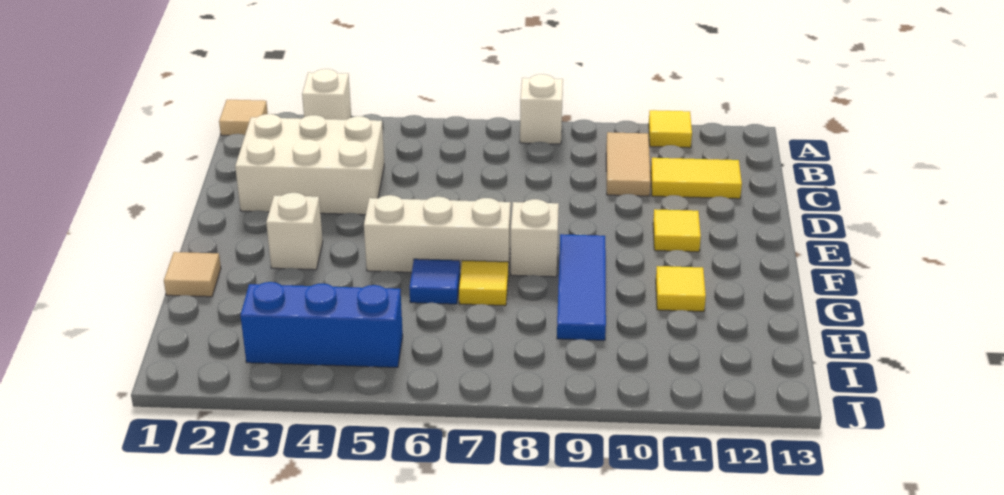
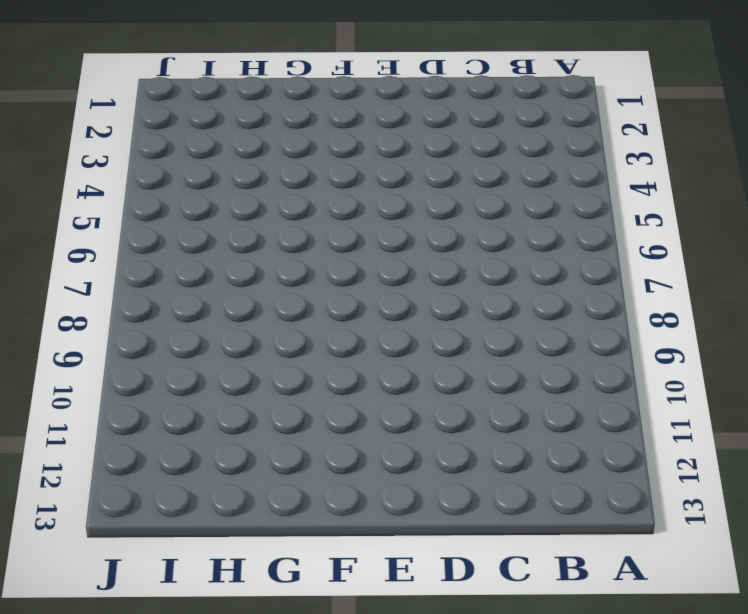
none -> tan tile A1 level 1
none -> white brick A3 level 1
none -> white brick A8 level 1

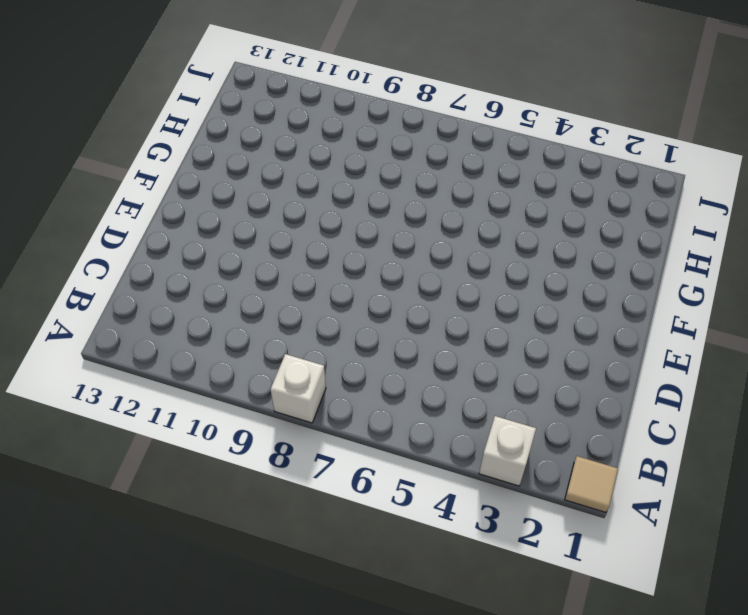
none -> yellow tile A11 level 1
none -> tan tile B10:C10 level 1
none -> white brick C2:D4 level 1

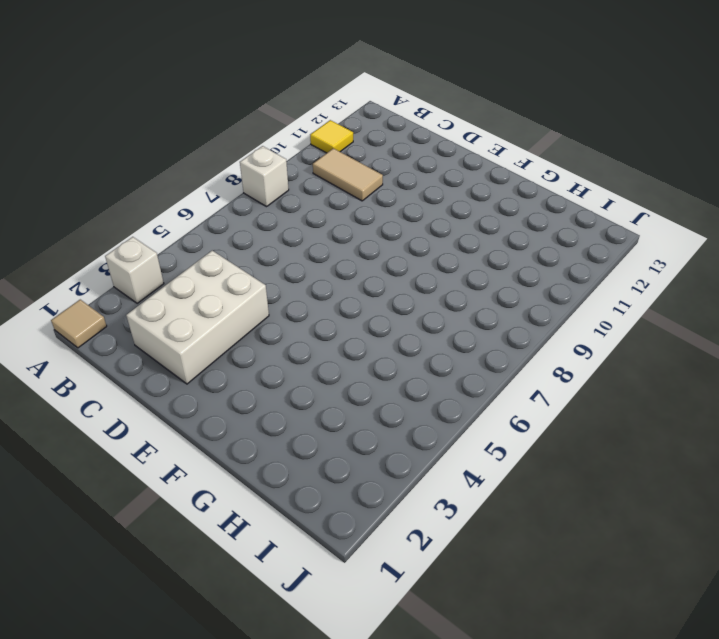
none -> yellow tile C11:C12 level 1
none -> yellow tile E11 level 1
none -> white brick F3 level 1

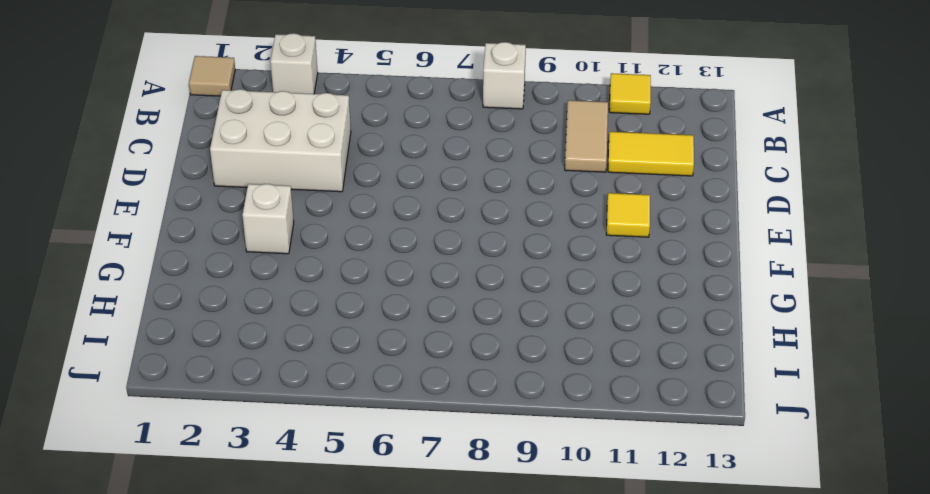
none -> white brick F5:F7 level 1
none -> white brick F8 level 1
none -> blue tile F9:H9 level 1

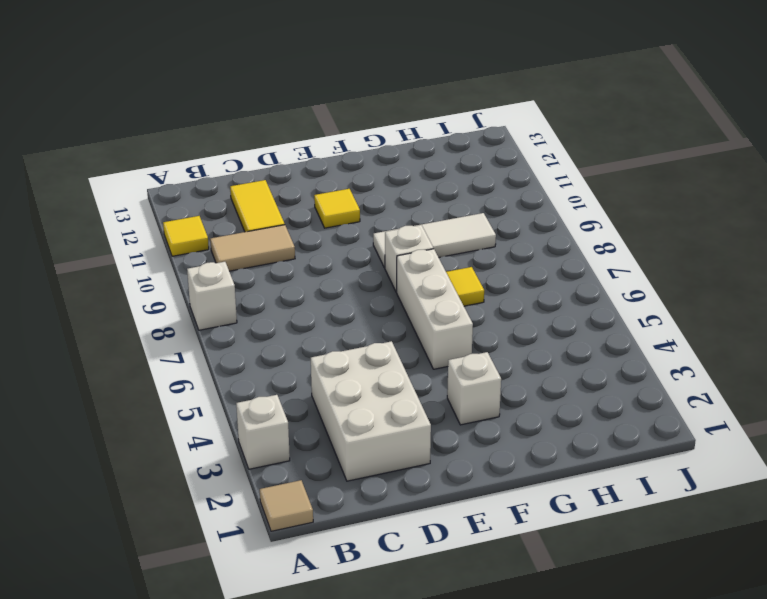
white tile F9:H9 level 1 -> blue tile F9:H9 level 1
none -> tan tile G1 level 1
none -> blue tile G6 level 1
none -> yellow tile G11 level 1

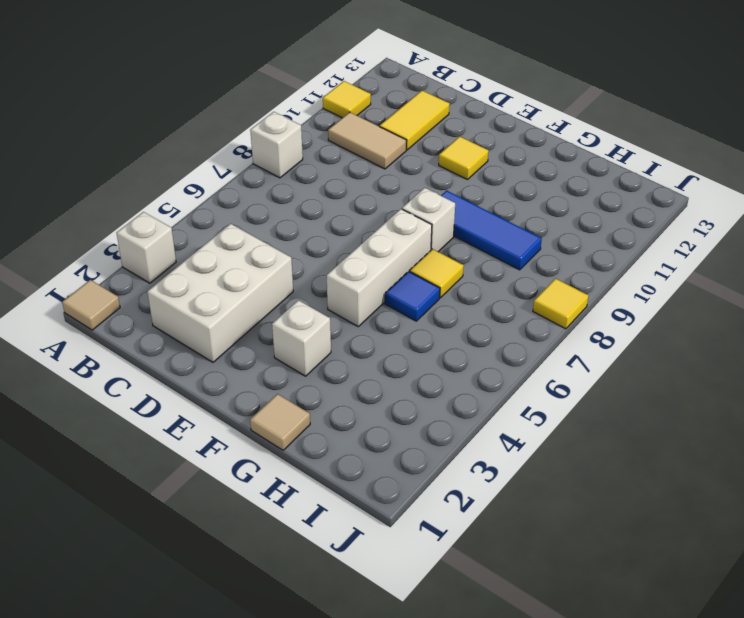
yellow tile J8 level 1 -> yellow tile G11 level 1
none -> blue brick I3:I5 level 1

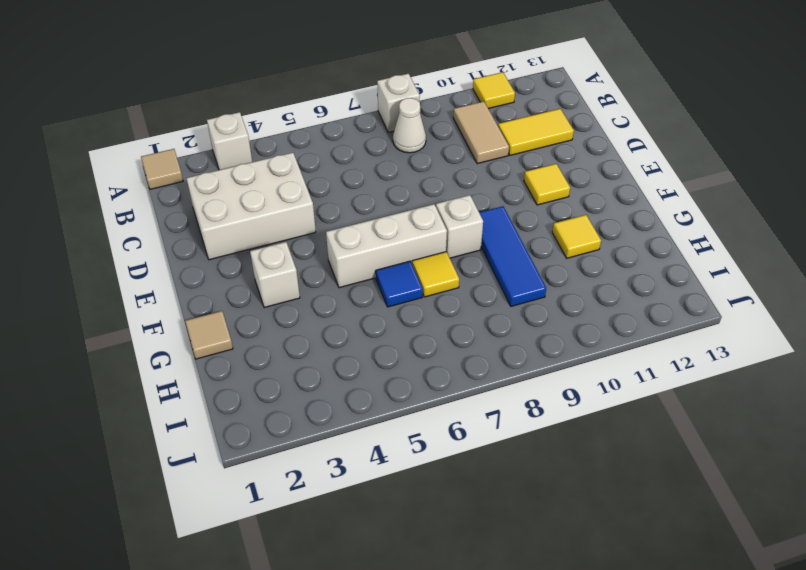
white cone B8 level 1 -> none
none -> blue brick I3:I5 level 1

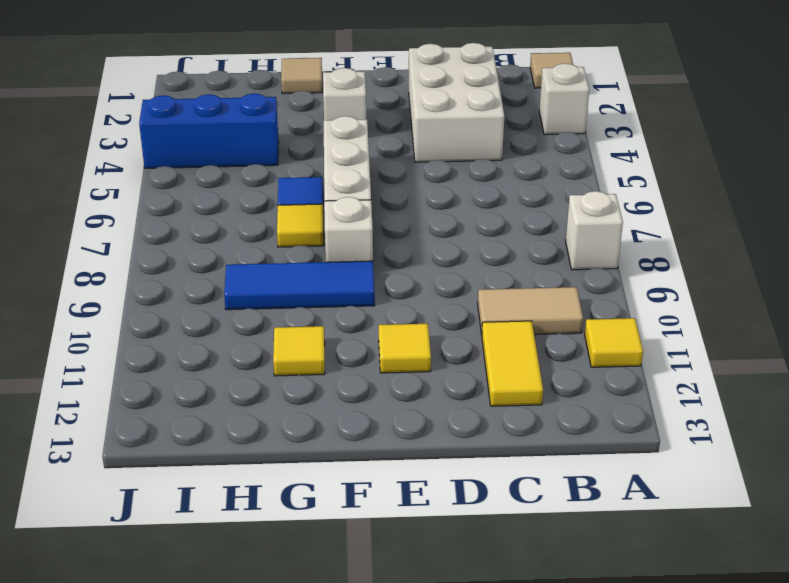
blue brick H4:J4 level 1 -> blue brick I3:I5 level 1

